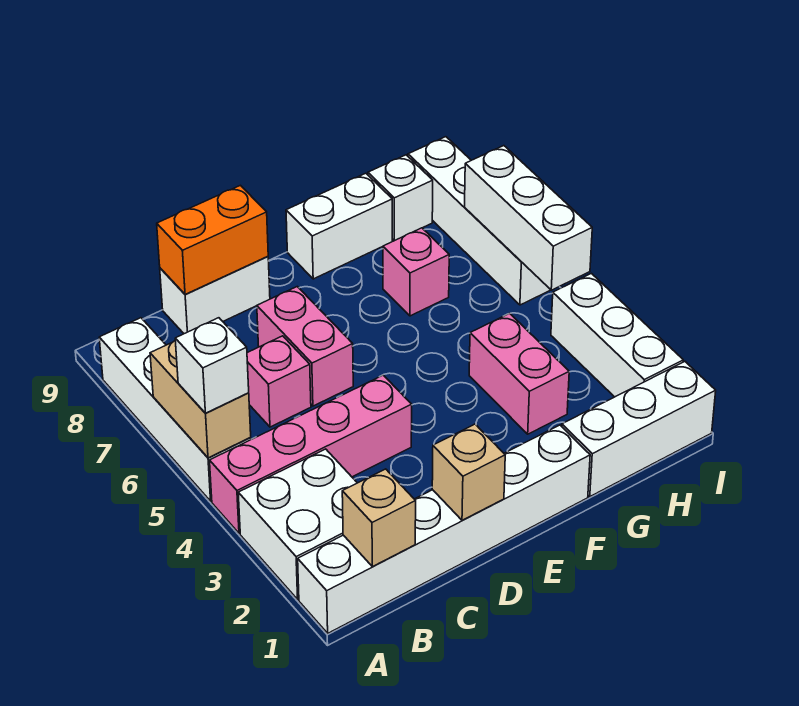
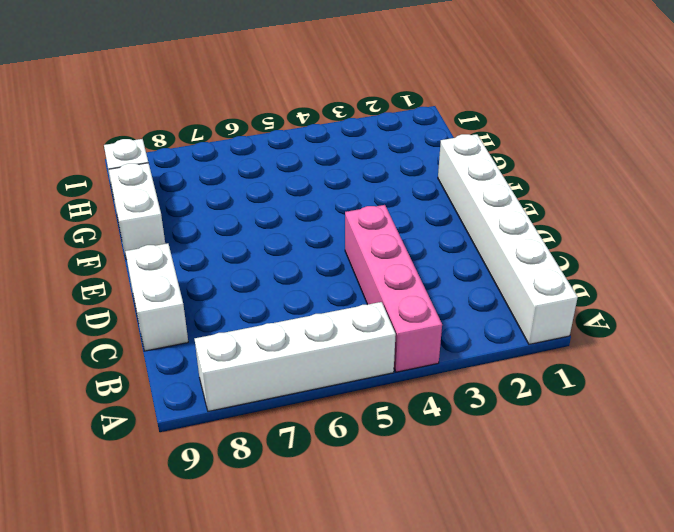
none -> white brick A2:B3 level 1
none -> pink brick C6 level 1
none -> pink brick D6:D7 level 1

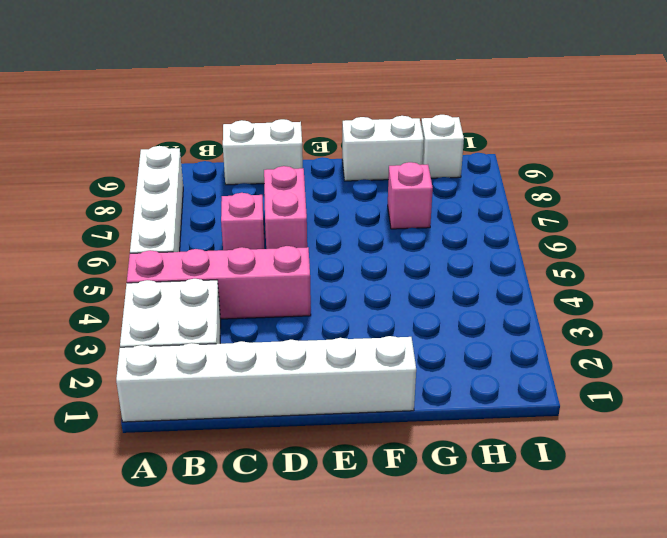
none -> white brick G1:I1 level 1
none -> pink brick G3:G4 level 1
none -> white brick I2:I4 level 1

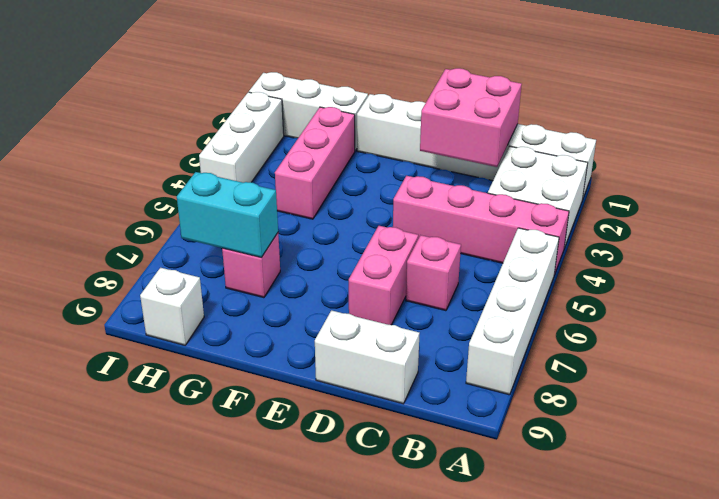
pink brick C1:D2 level 2 -> tan brick D1 level 2
pink brick G2:G4 level 1 -> pink brick G3:G4 level 1
cyan brick G7:H7 level 2 -> none
none -> white brick F9:G9 level 1
none -> white brick I6:I9 level 1
none -> tan brick A5:A6 level 2

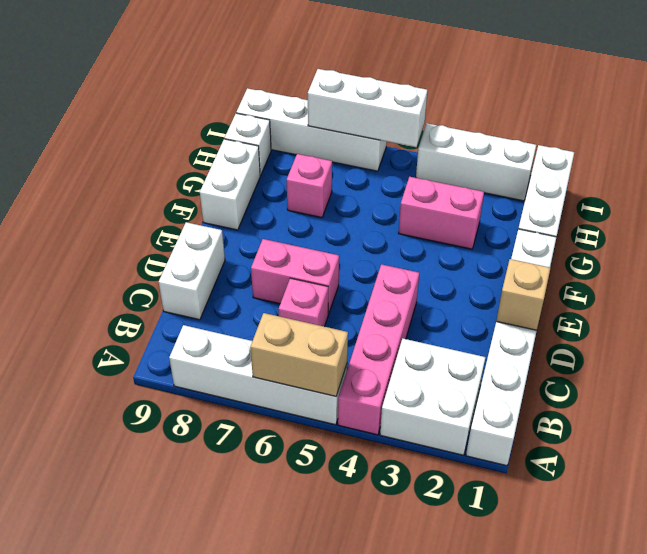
none -> tan brick B1 level 2
none -> orange brick C9:D9 level 2
none -> white brick A5 level 3

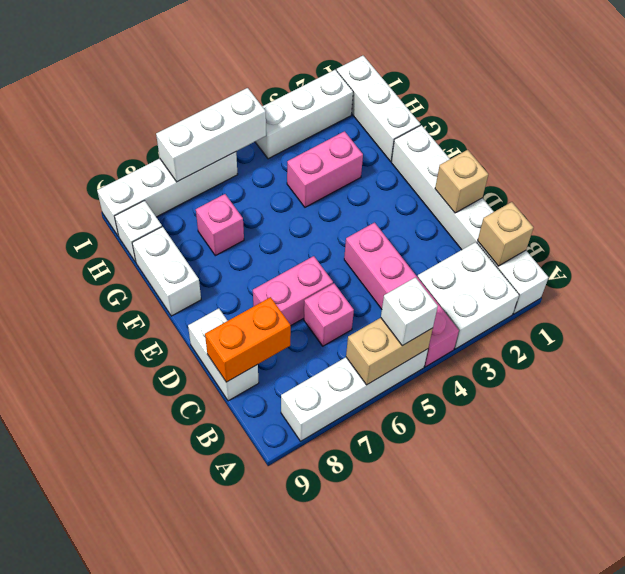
orange brick C8:C9 level 2 -> orange brick C9:D9 level 2

